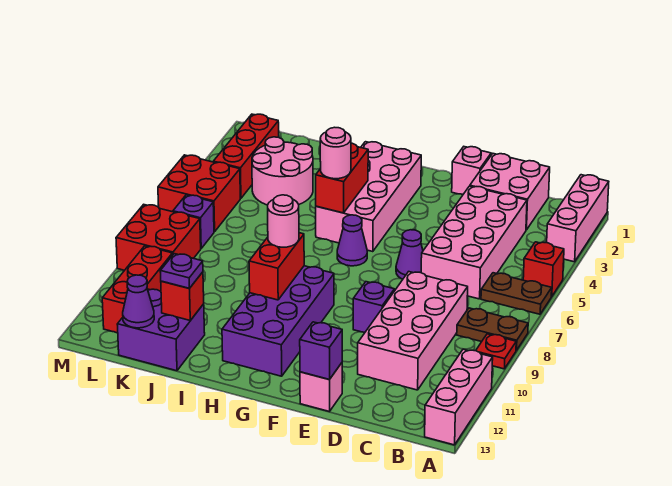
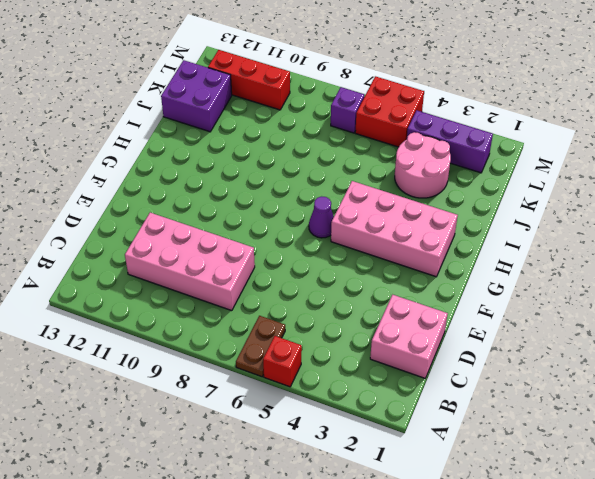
purple brick L2:L4 level 1 -> red brick L2:L4 level 1
none -> pink brick A1:A3 level 1
none -> brown plate A8:B8 level 1
none -> red plate A9 level 1
none -> pink brick A11:A13 level 1

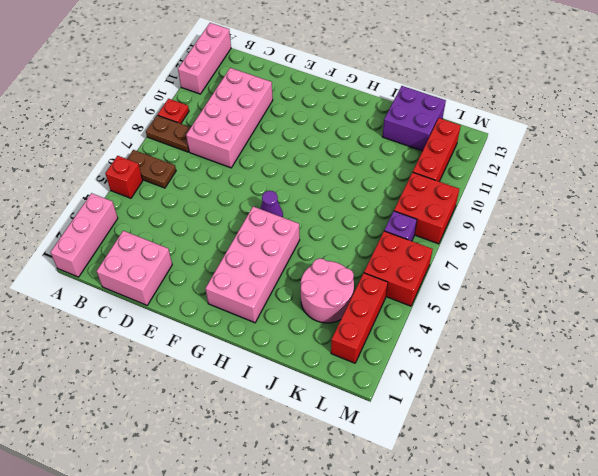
none -> pink brick C3:D6 level 1
none -> pink brick E1 level 1
none -> purple cone E6 level 1
none -> purple brick E9 level 1

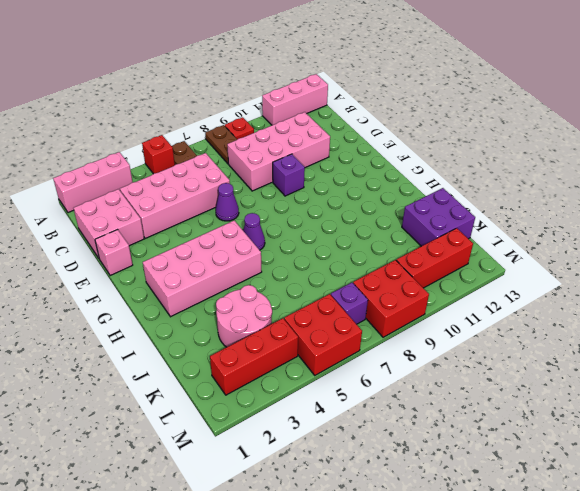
none -> pink brick E13 level 1
none -> purple brick G9:H12 level 1
none -> purple brick E13 level 2
none -> red brick H4:H5 level 2

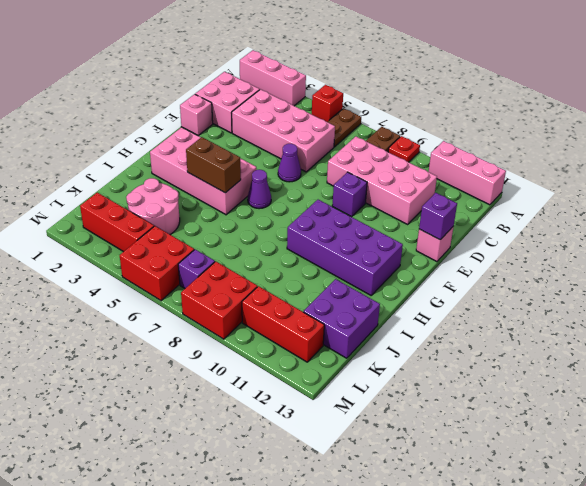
brown brick H4:H5 level 2 -> red brick H4:H5 level 2
none -> red brick H9:H10 level 2
none -> red brick J12 level 2
none -> purple cone K13 level 2
none -> pink round brick H5 level 3

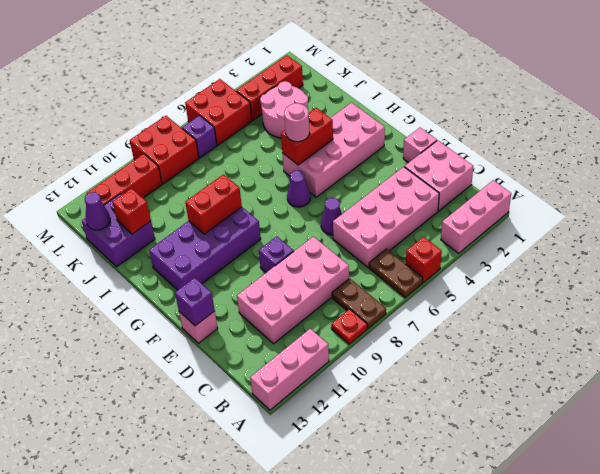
none -> pink round brick H9 level 3
none -> purple plate J12 level 3

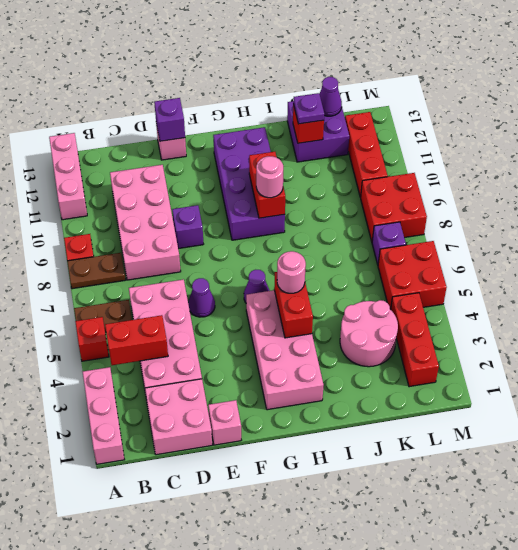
red brick B4:C4 level 2 -> none

